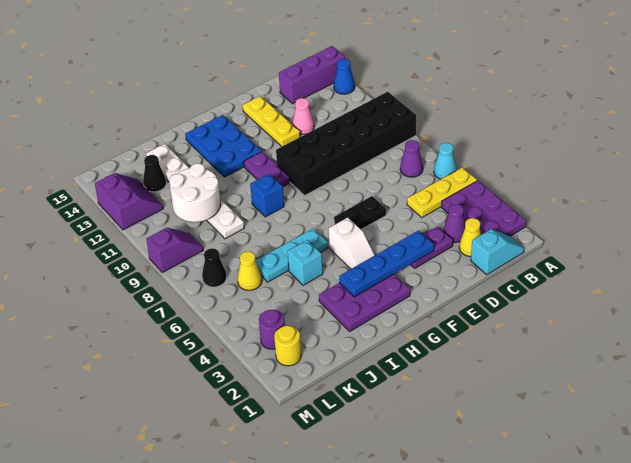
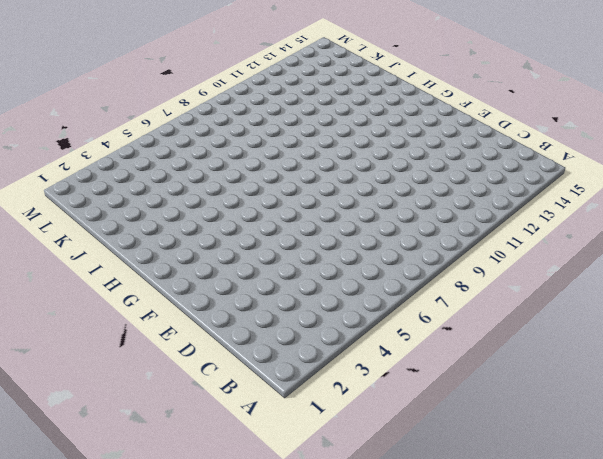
none -> purple plate A2:B4 level 1
none -> yellow plate A5:C5 level 1
none -> cyan cone A6 level 1
none -> black brick A9:F10 level 1

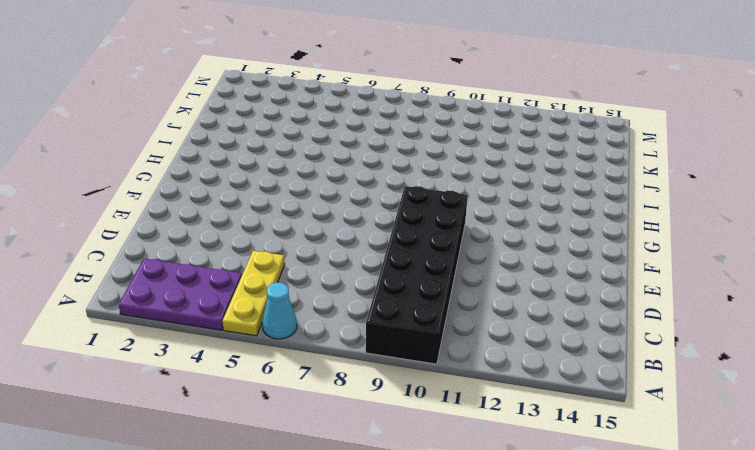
none -> blue cone A13 level 1
none -> purple brick A14:C14 level 1
none -> cyan slope B1:C1 level 1 top C
none -> purple cone B7 level 1

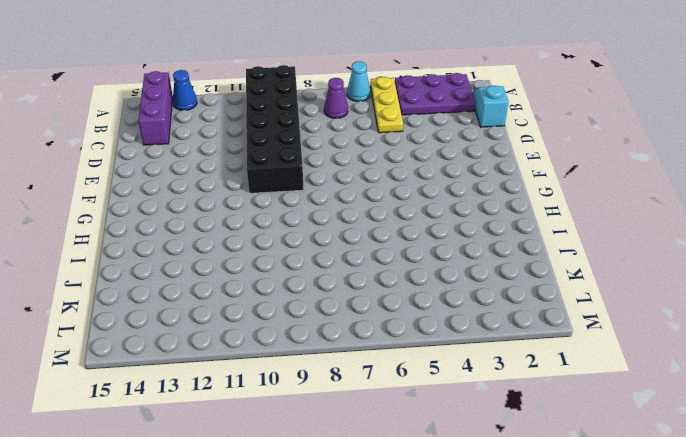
none -> yellow cone C2 level 1
none -> purple cone C3 level 1
none -> purple plate D3:E3 level 1
none -> pink cone D12 level 1

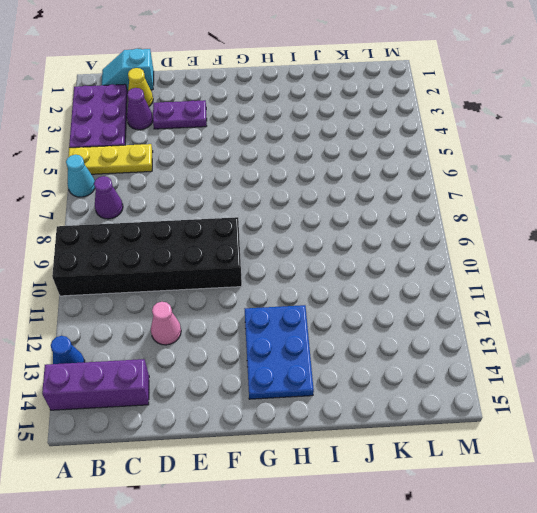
none -> black plate E6:F6 level 1
none -> yellow plate E12:E14 level 1
none -> purple plate G2:I3 level 1
none -> white slope G4:G5 level 1 top 5

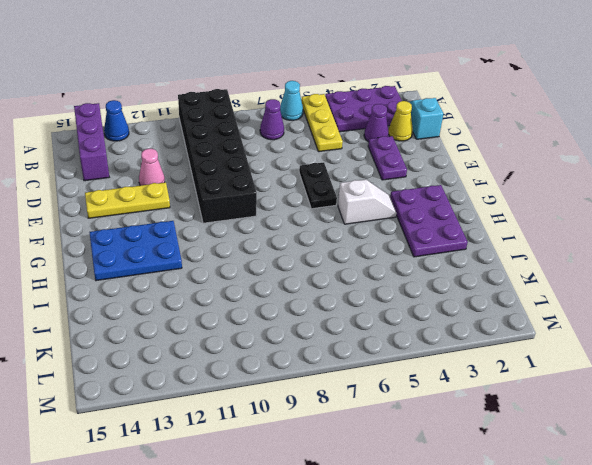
none -> purple plate G10:G11 level 1
none -> cyan plate H6:J6 level 1
none -> blue brick H9 level 1
none -> cyan brick I5 level 1

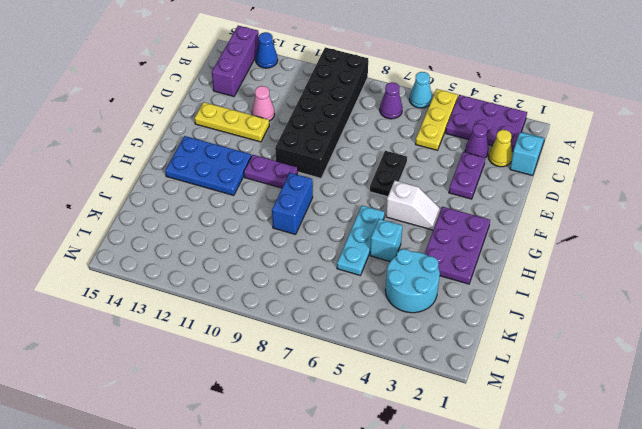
blue brick H9:I9 level 1 -> blue brick H9 level 1
cyan round brick J3:K4 level 1 -> none
none -> white plate J9:J14 level 1
none -> yellow cone K6 level 1
none -> black cone K13 level 1
none -> yellow round brick L2 level 1

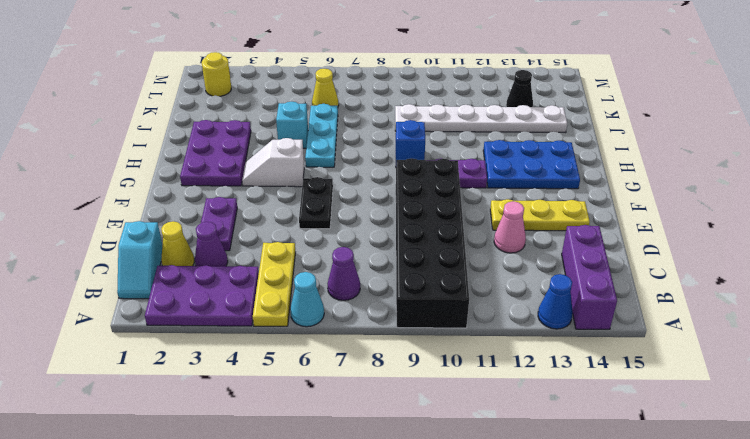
none -> purple round brick L3 level 1
none -> black cone L7 level 1
none -> purple slope L9:M9 level 1 top M
none -> purple slope L12:M13 level 1 top M

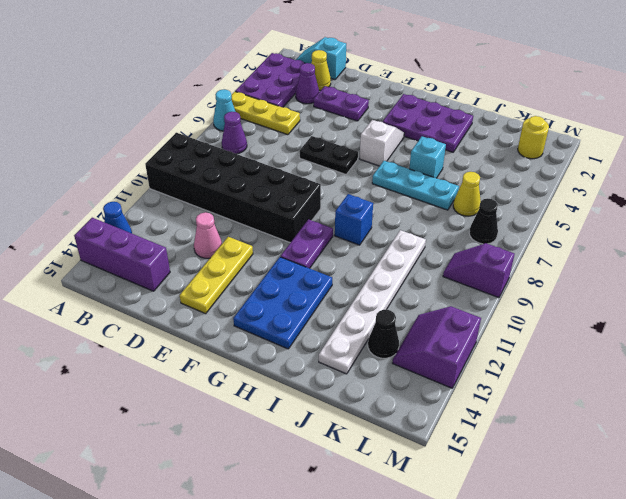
none -> purple round brick L3 level 1
none -> blue plate E3:H3 level 2
none -> white round brick J10:K11 level 2

